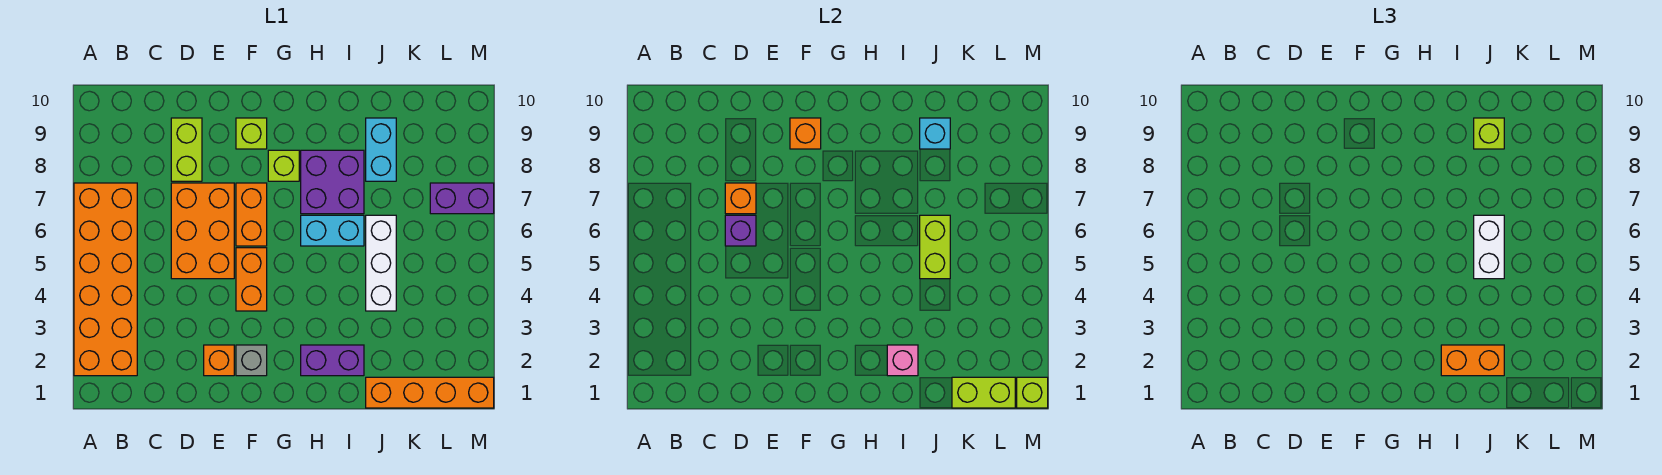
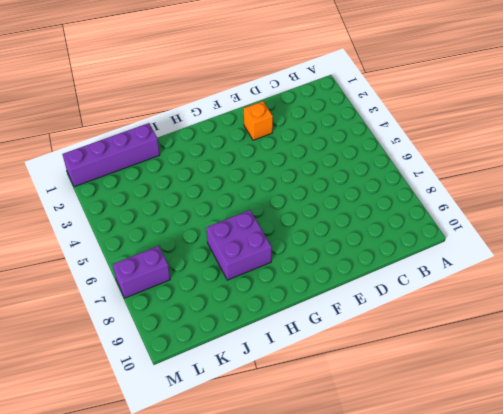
purple brick J1:M1 level 1 -> orange brick J1:M1 level 1
none -> orange brick A2:B7 level 1
none -> orange brick D5:E7 level 1
none -> lime brick D8:D9 level 1

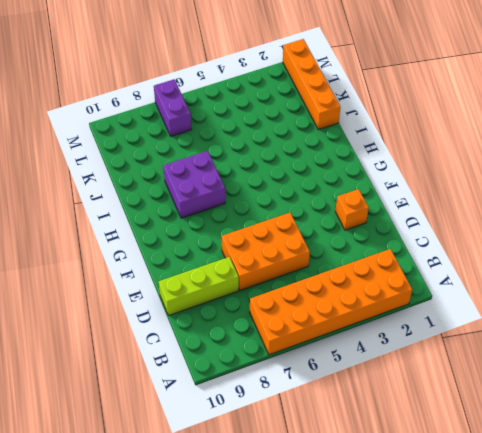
lime brick D8:D10 level 1 -> lime brick D8:D9 level 1
none -> grey brick F2 level 1
none -> orange brick F4:F5 level 1
none -> orange brick F6:F7 level 1

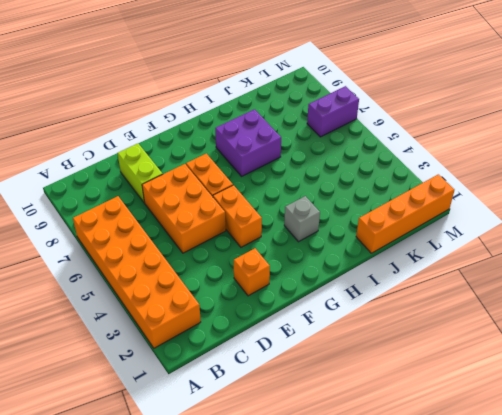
grey brick H3 level 1 -> grey brick F2 level 1
none -> lime brick F9 level 1
none -> lime brick G8 level 1
none -> purple brick H2:I2 level 1

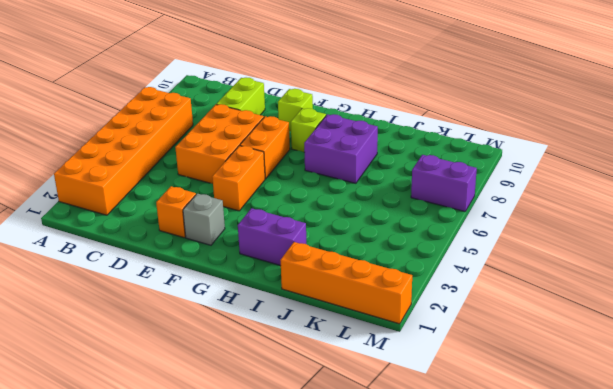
none -> cyan brick H6:I6 level 1
none -> white brick J4:J6 level 1
none -> cyan brick J8:J9 level 1

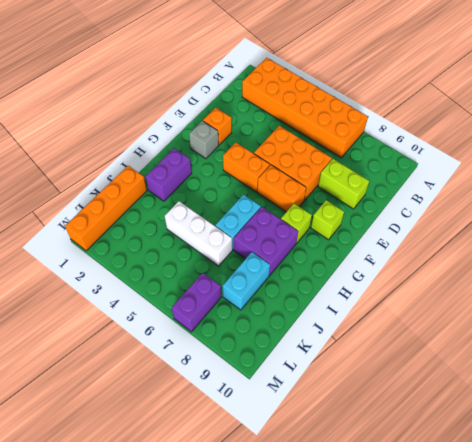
cyan brick J8:K8 level 1 -> cyan brick J8:J9 level 1
none -> purple brick D6 level 2
none -> orange brick D7 level 2
none -> orange brick F9 level 2

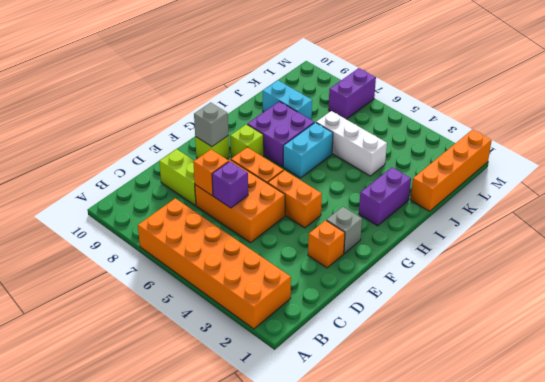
grey brick F9 level 2 -> orange brick F9 level 2
none -> pink brick I2 level 2
none -> lime brick J5:J6 level 2
none -> cyan brick J9 level 2

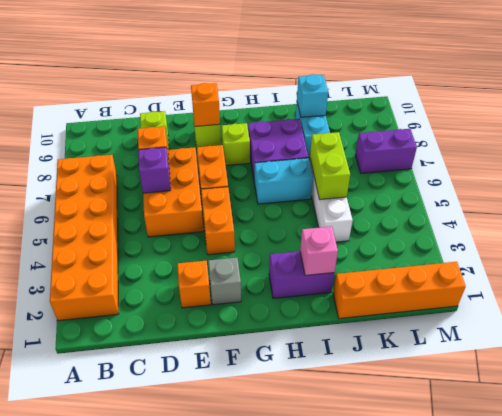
none -> lime brick K1:L1 level 2
none -> lime brick M1 level 2
none -> orange brick I2:J2 level 3

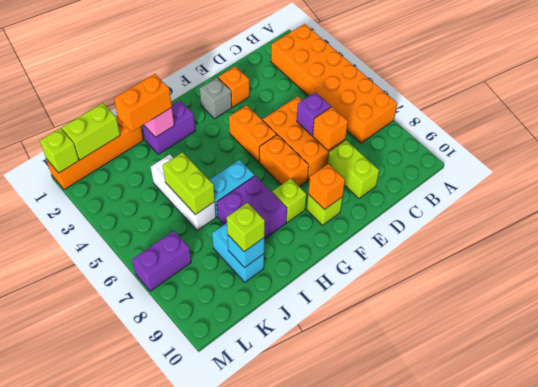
none -> white brick J5:J6 level 3

